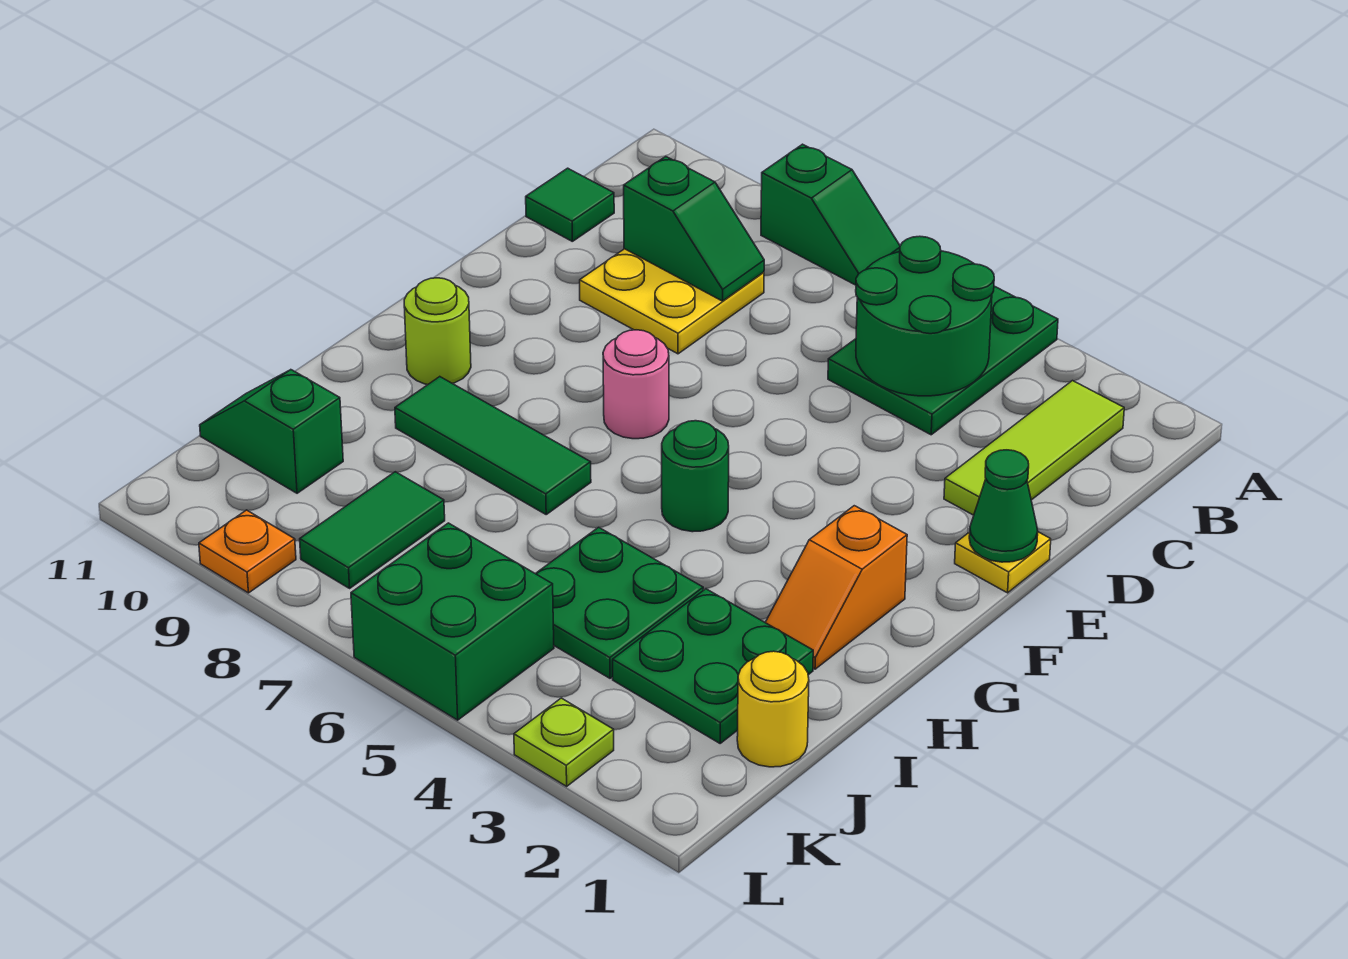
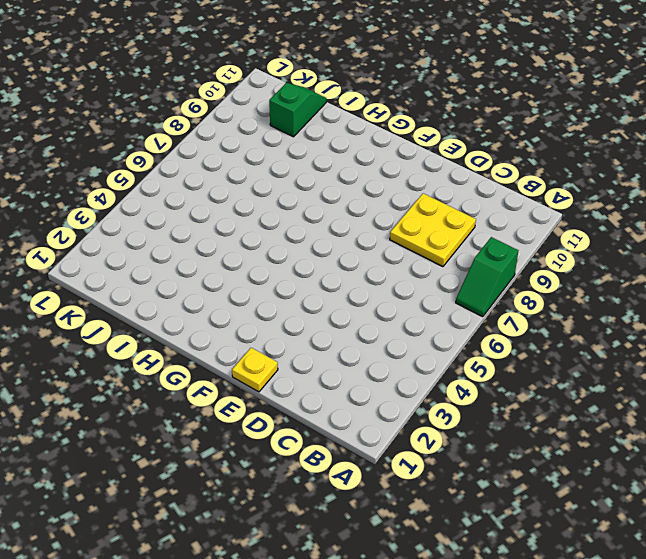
none -> green plate A4:C5 level 1
none -> lime tile B2:D2 level 1
none -> green tile C11 level 1

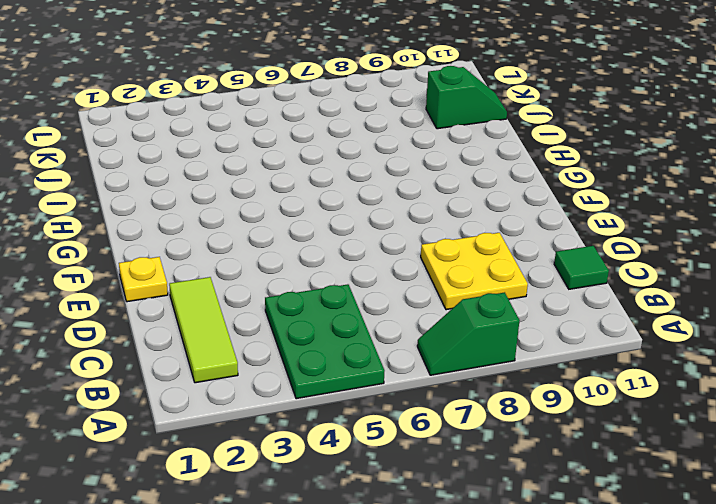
none -> pink round brick F7 level 1
none -> orange slope G2:H2 level 1 top G
none -> green round brick G5 level 1

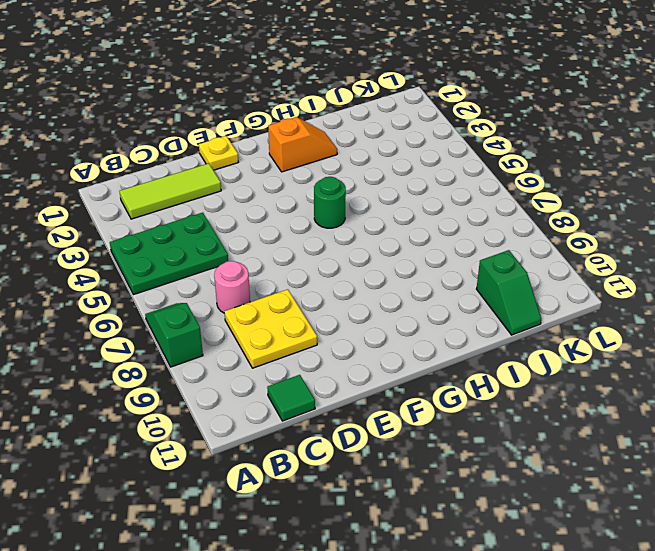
pink round brick C7 level 1 -> pink round brick F7 level 1
none -> lime round brick G10 level 1
none -> green tile H7:H9 level 1
none -> green plate I2:J3 level 1

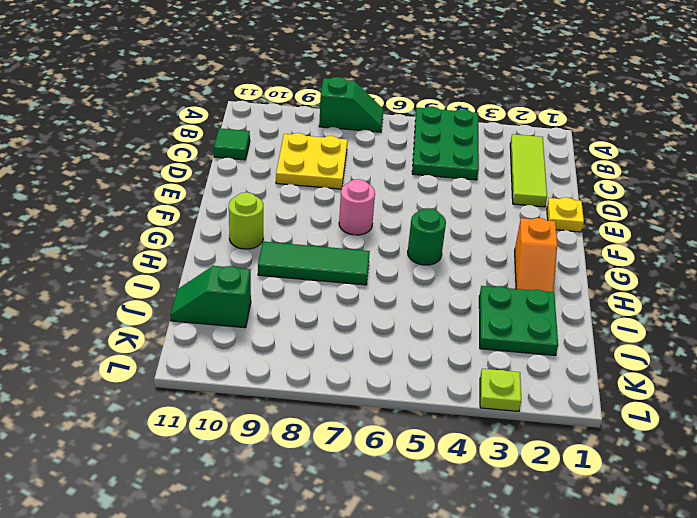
none -> green plate I4:J5 level 1
none -> yellow round brick J1 level 1
none -> green tile J8:K8 level 1

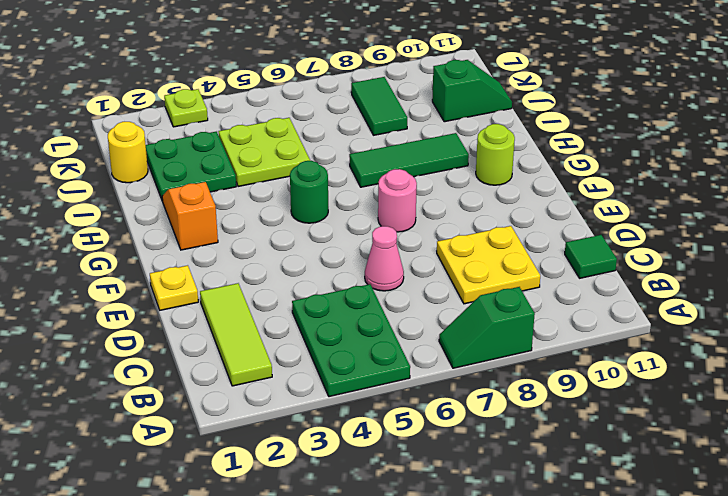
pink cone D6 level 1 -> none
lime plate I4:J5 level 1 -> green plate I4:J5 level 1
none -> green brick K5:L6 level 1
none -> orange plate L9 level 1
none -> green round brick B4:C5 level 2

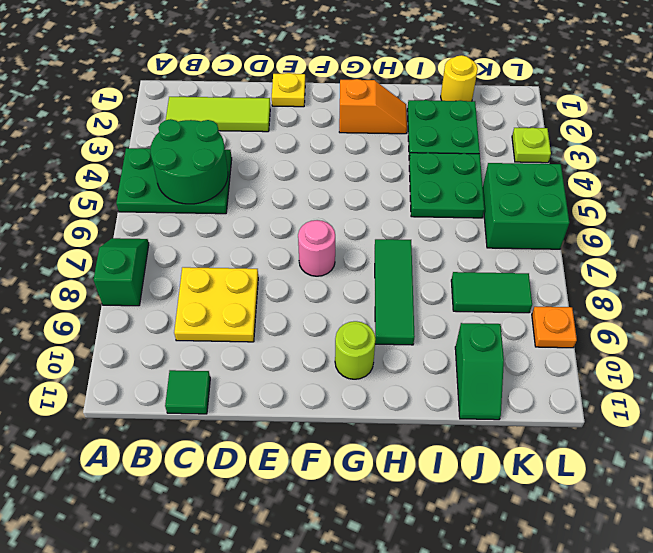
none -> green round brick G5 level 1
none -> green slope C8:C9 level 2 top 9
none -> green cone E1 level 2

